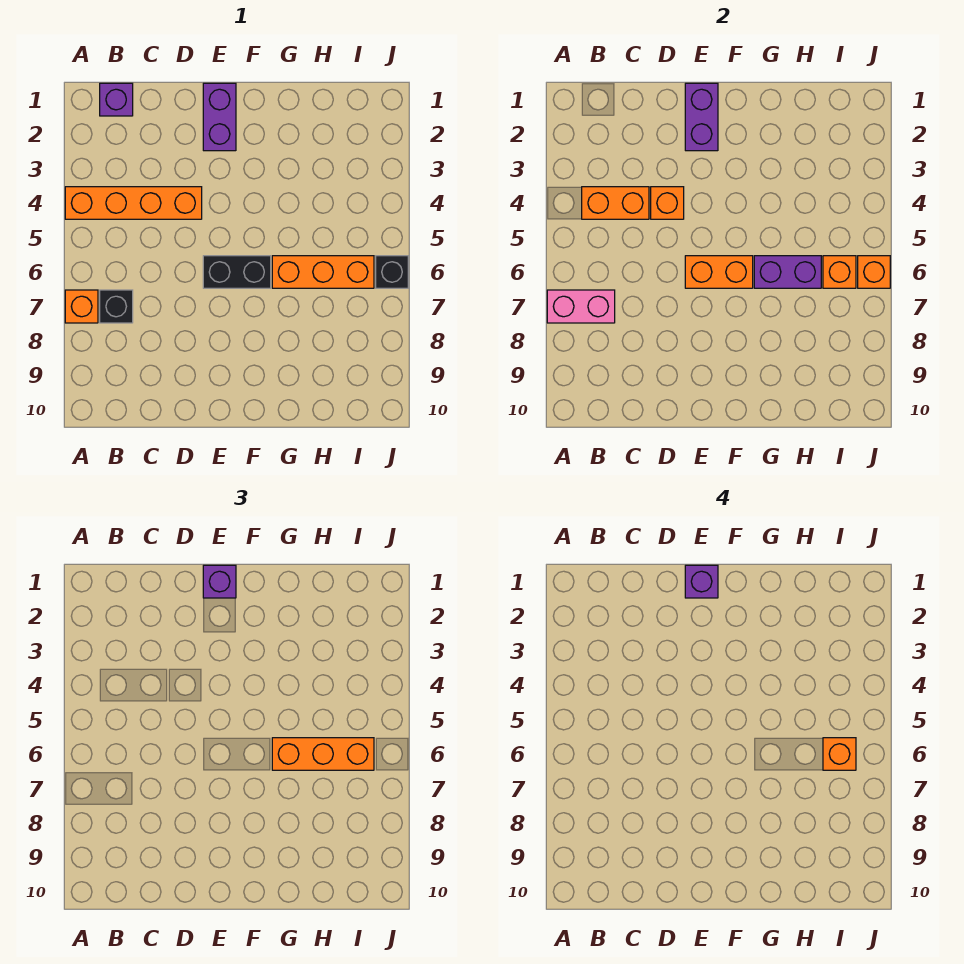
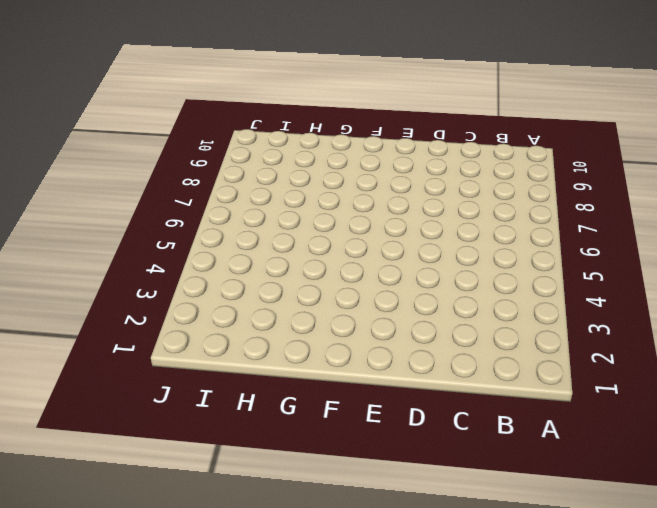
none -> orange brick A4:D4 level 1
none -> orange brick A7 level 1
none -> purple brick B1 level 1

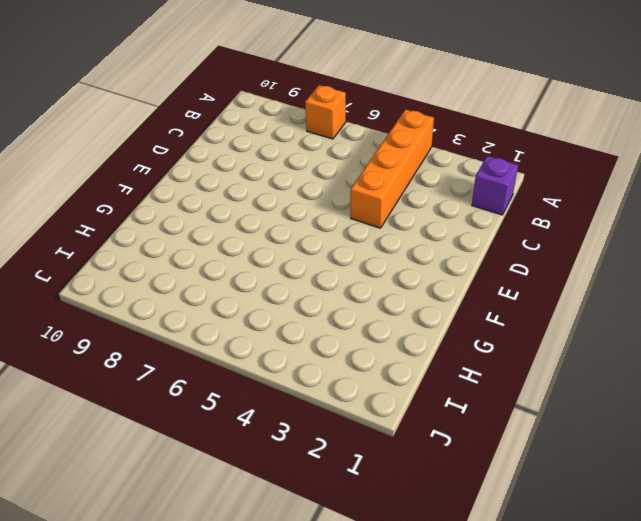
none -> black brick B7 level 1
none -> purple brick E1:E2 level 1
none -> black brick E6:F6 level 1

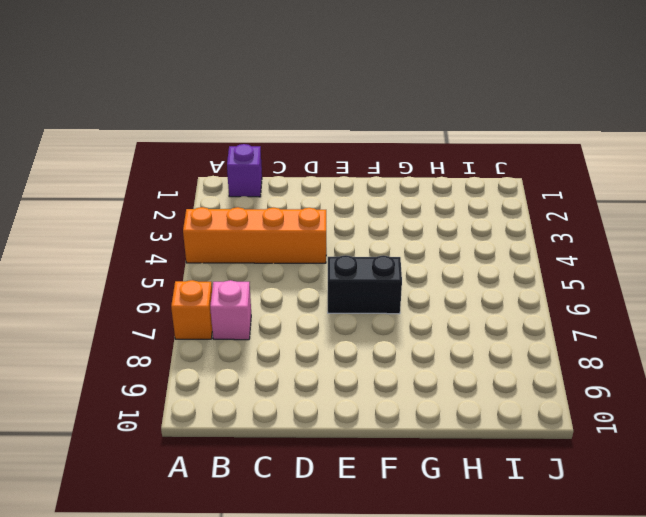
pink brick B7 level 1 -> black brick B7 level 1
none -> purple brick E1:E2 level 1
none -> orange brick G6:I6 level 1
none -> black brick J6 level 1

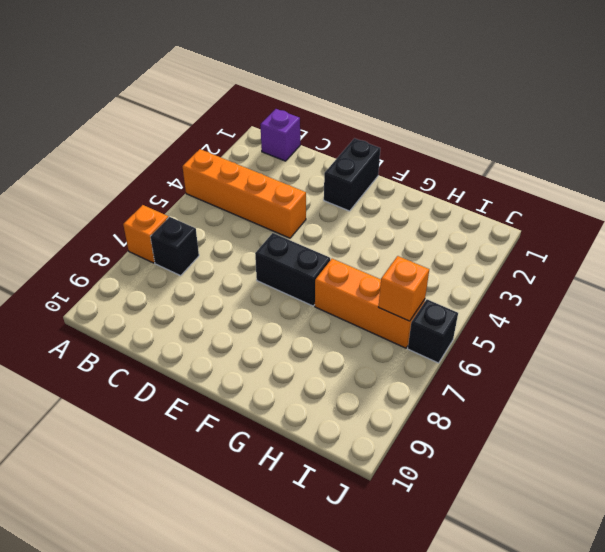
black brick E1:E2 level 1 -> purple brick E1:E2 level 1
none -> pink brick A7:B7 level 2
none -> orange brick B4:C4 level 2
none -> orange brick D4 level 2

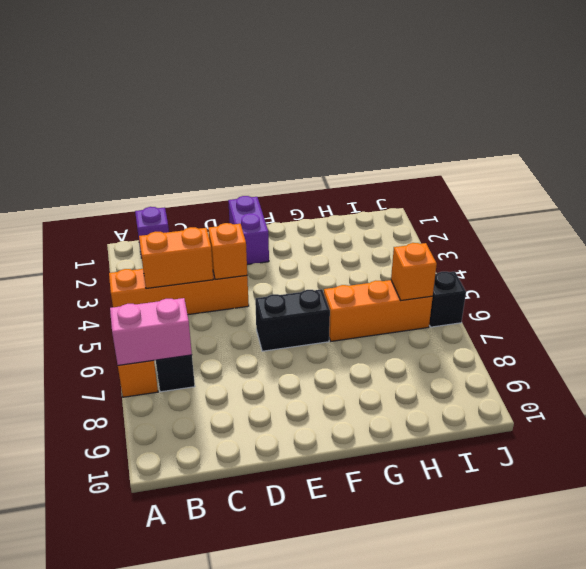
none -> purple brick E1:E2 level 2
none -> orange brick E6:F6 level 2
none -> purple brick G6:H6 level 2

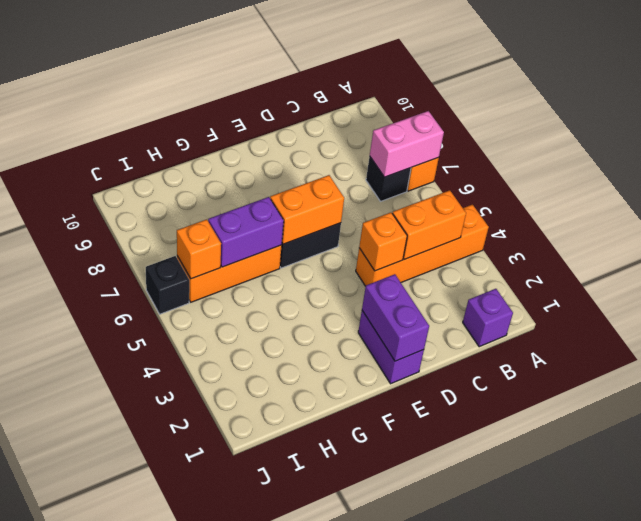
none -> orange brick J6 level 2
none -> purple brick E1 level 3
none -> orange brick G6:I6 level 3

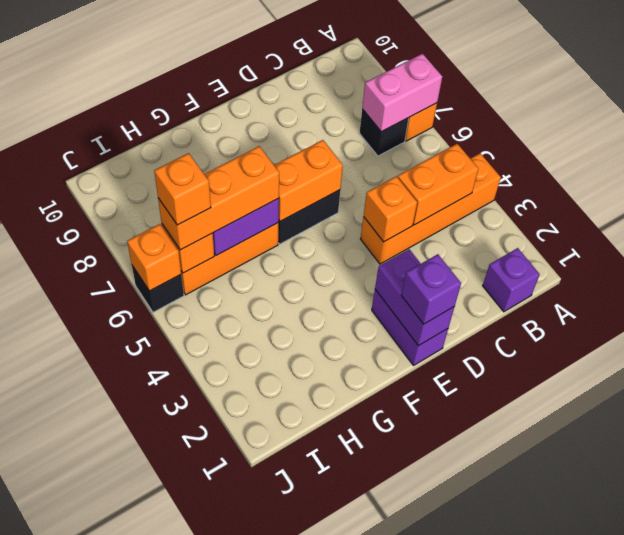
none -> purple brick E1 level 4

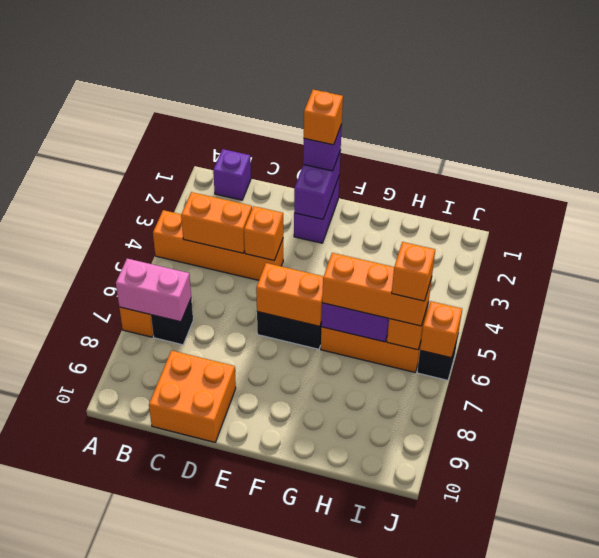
orange brick C9:D10 level 1 -> none
orange brick E1 level 4 -> purple brick E1 level 4

